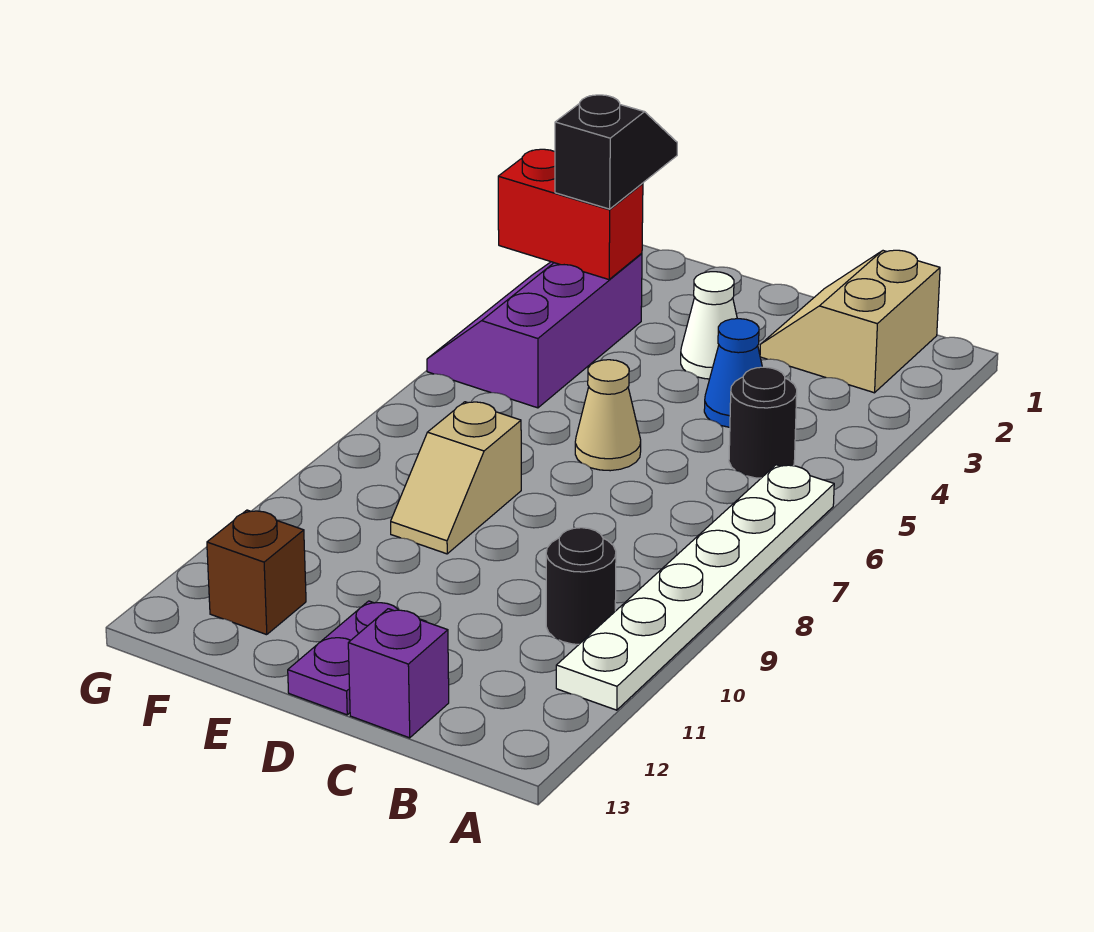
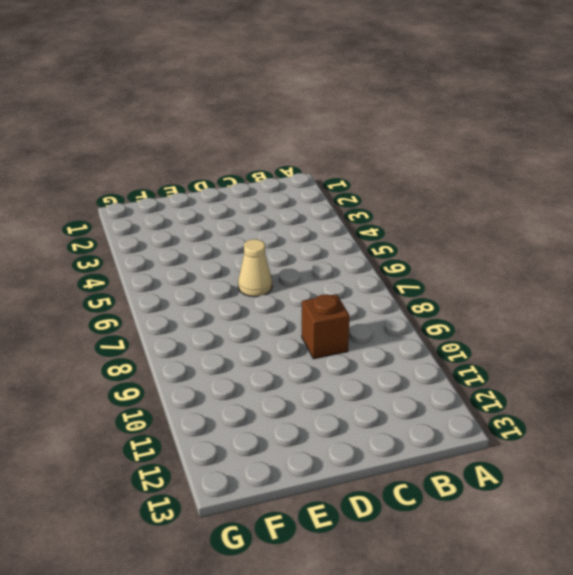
brown brick C9 level 1 -> brown brick F12 level 1
none -> white plate A6:A11 level 1
none -> tan slope B1:C2 level 1 top B
none -> black round brick B5 level 1

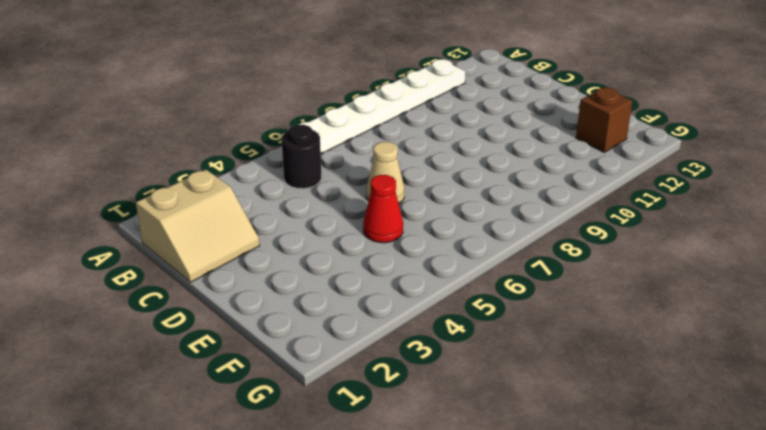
red cone E5 level 1 -> none
none -> black round brick B10 level 1
none -> blue cone C4 level 1
none -> purple brick C13 level 1

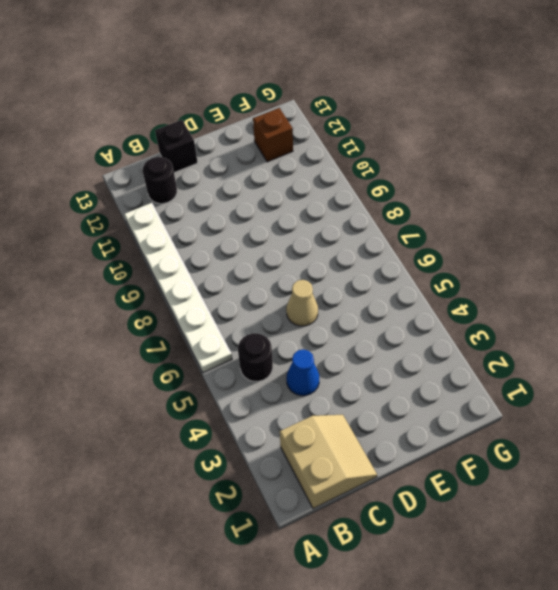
black round brick B12 level 1 -> black round brick B10 level 1
black brick C13 level 1 -> purple brick C13 level 1
none -> white cone D3 level 1
none -> purple plate D12:D13 level 1
none -> tan slope E8:E9 level 1 top 8

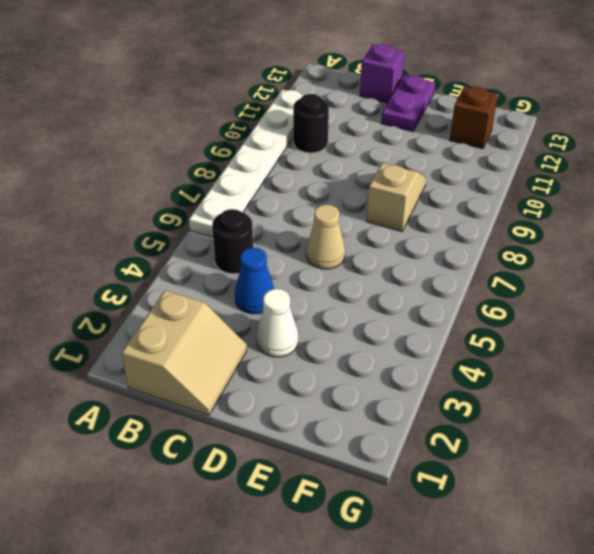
none -> purple slope F3:G5 level 1 top F
none -> red brick F3:G3 level 2
none -> black slope F2:F3 level 3 top 3

